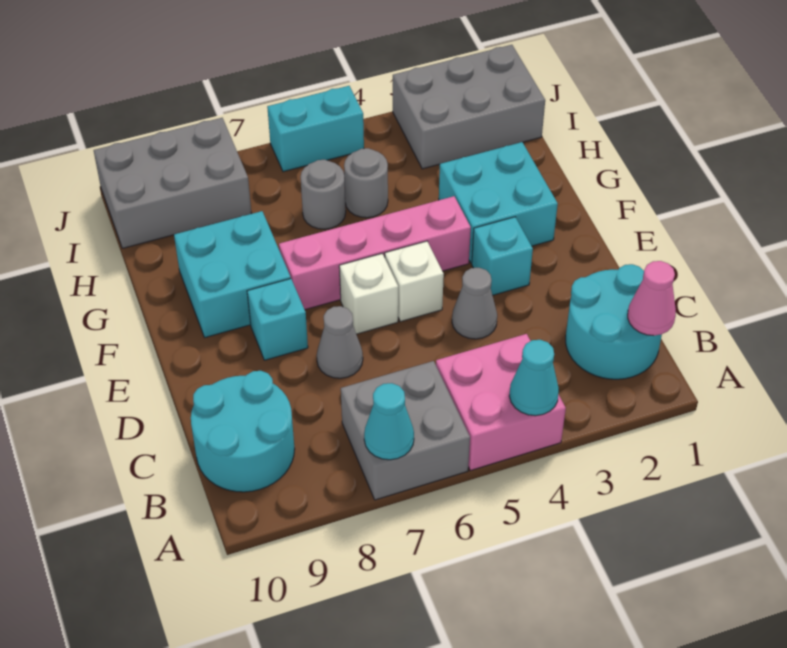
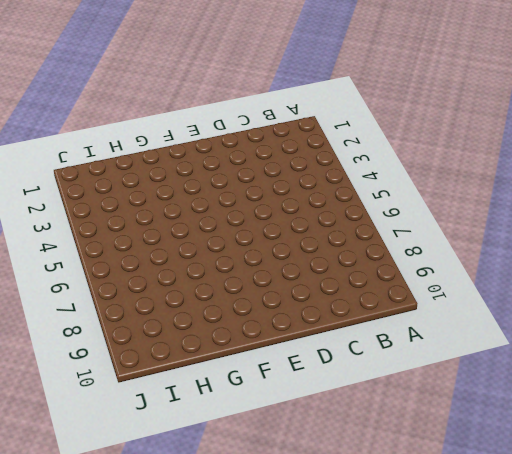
none -> pink brick A4:B5 level 1
none -> grey brick A6:B7 level 1
none -> cyan round brick B1:C2 level 1

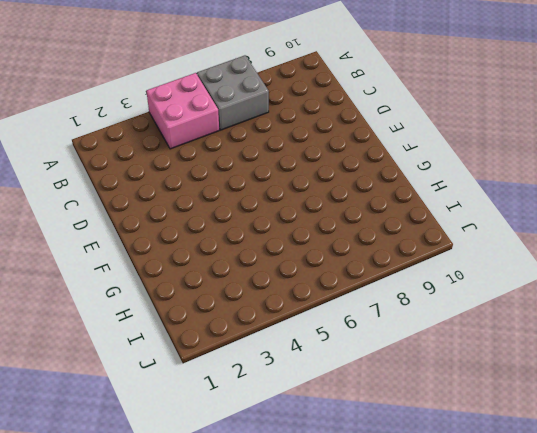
none -> cyan round brick B1:C2 level 1
none -> cyan round brick B9:C10 level 1
none -> grey cone D4 level 1

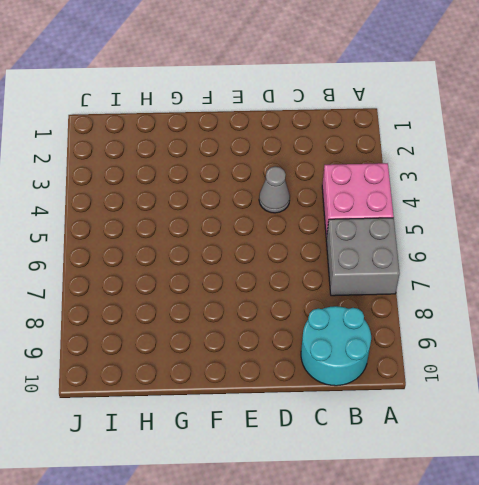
none -> cyan round brick B1:C2 level 1
none -> grey cone D7 level 1
none -> cyan brick E3 level 1

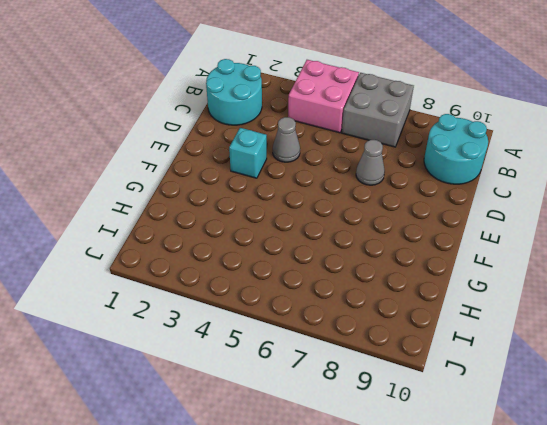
none -> white brick E5 level 1
none -> white brick E6 level 1
none -> cyan brick E8 level 1

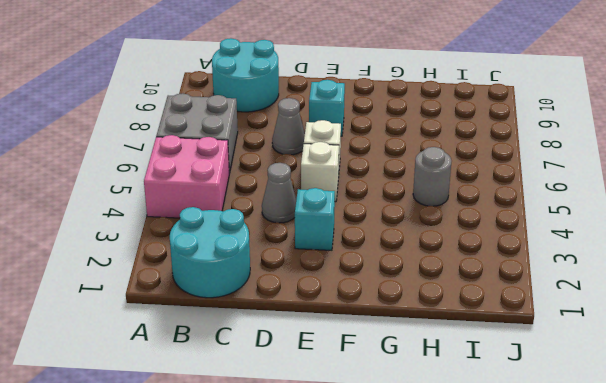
none -> cyan brick F2:G3 level 1
none -> pink brick F4:F7 level 1
none -> cyan brick F8:G9 level 1

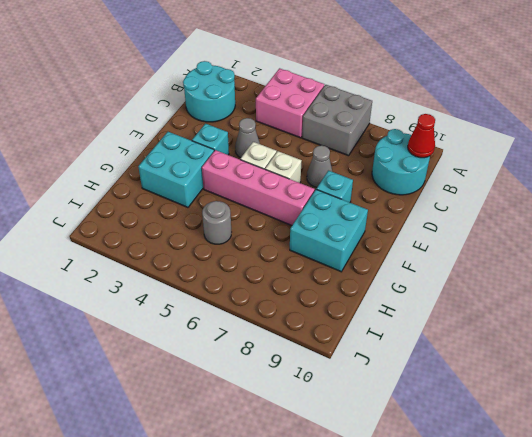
red cone B10 level 2 -> none
none -> grey round brick H6 level 1
none -> grey brick I1:J3 level 1
none -> grey brick I8:J10 level 1

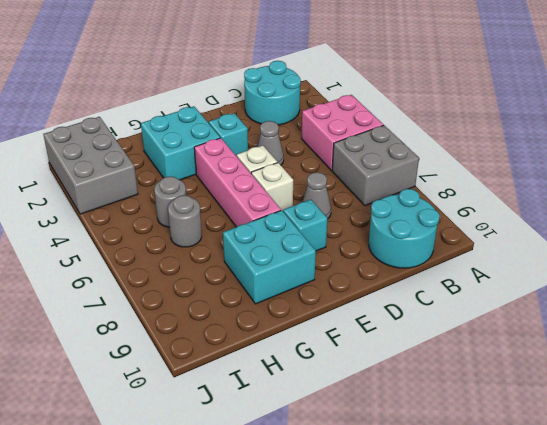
none -> grey brick I8:J10 level 1
none -> cyan brick J5:J6 level 1
none -> cyan cone A4 level 2

